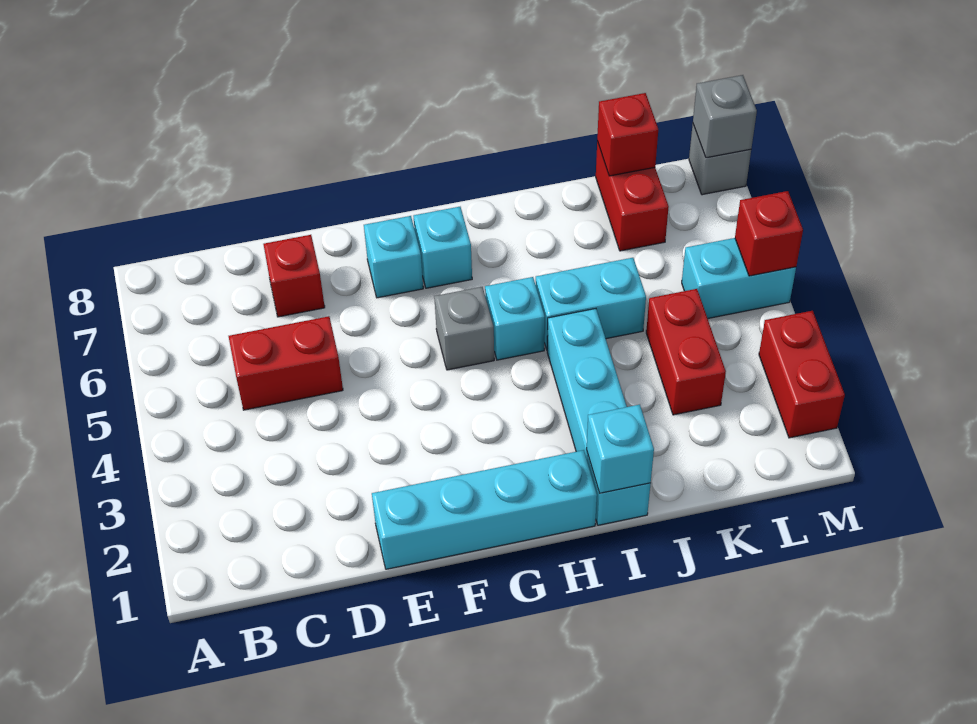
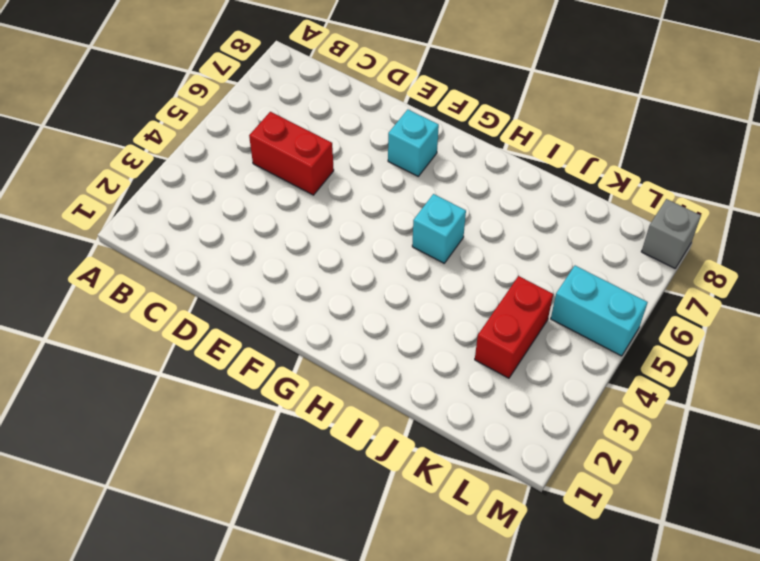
none -> red brick D7 level 1
none -> cyan brick E1:H1 level 1
none -> grey brick G5 level 1

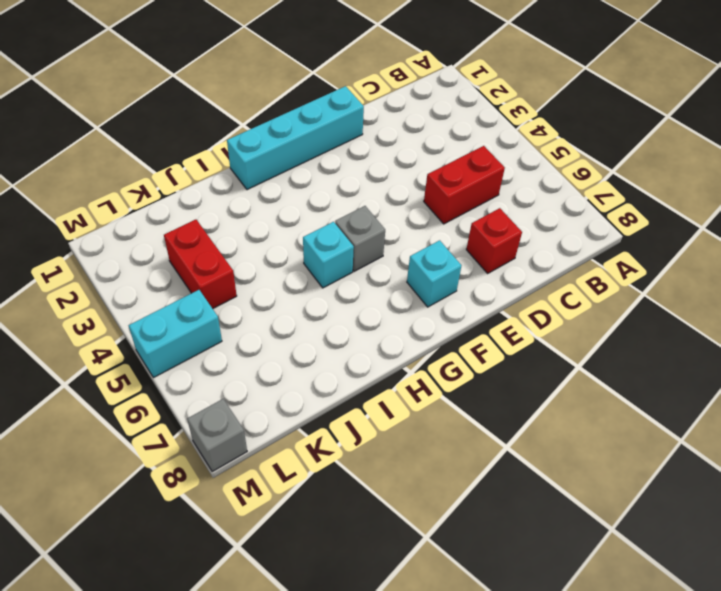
none -> cyan brick G7 level 1
none -> cyan brick I1:I4 level 1
none -> cyan brick I5:J5 level 1

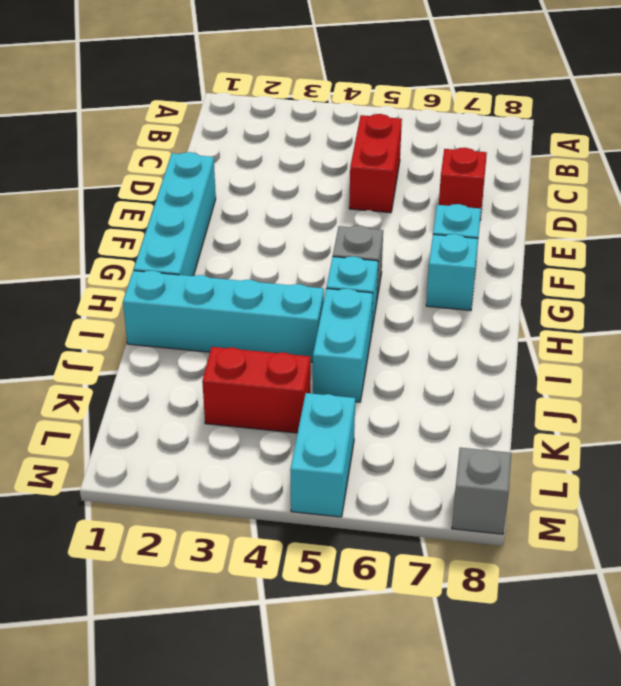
none -> red brick K7:K8 level 1
none -> red brick M2:M3 level 1
none -> cyan brick I1 level 2

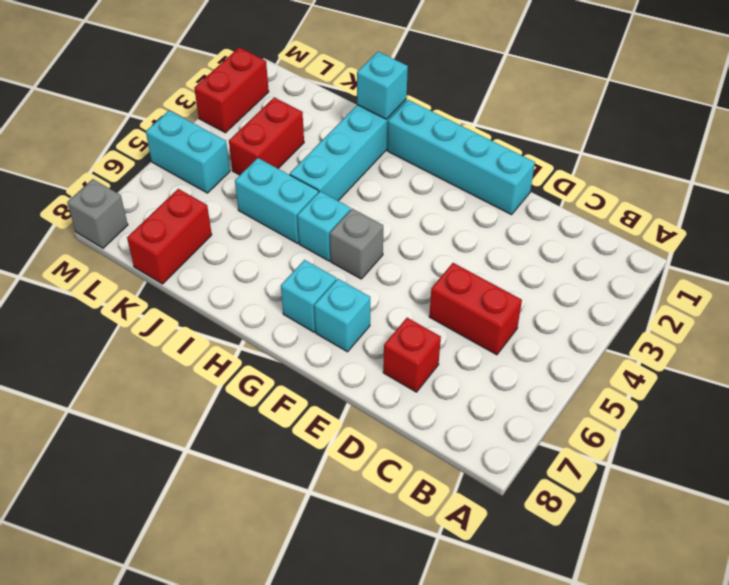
none -> red brick K8 level 2
none -> red brick M5 level 2
none -> grey brick M8 level 2

